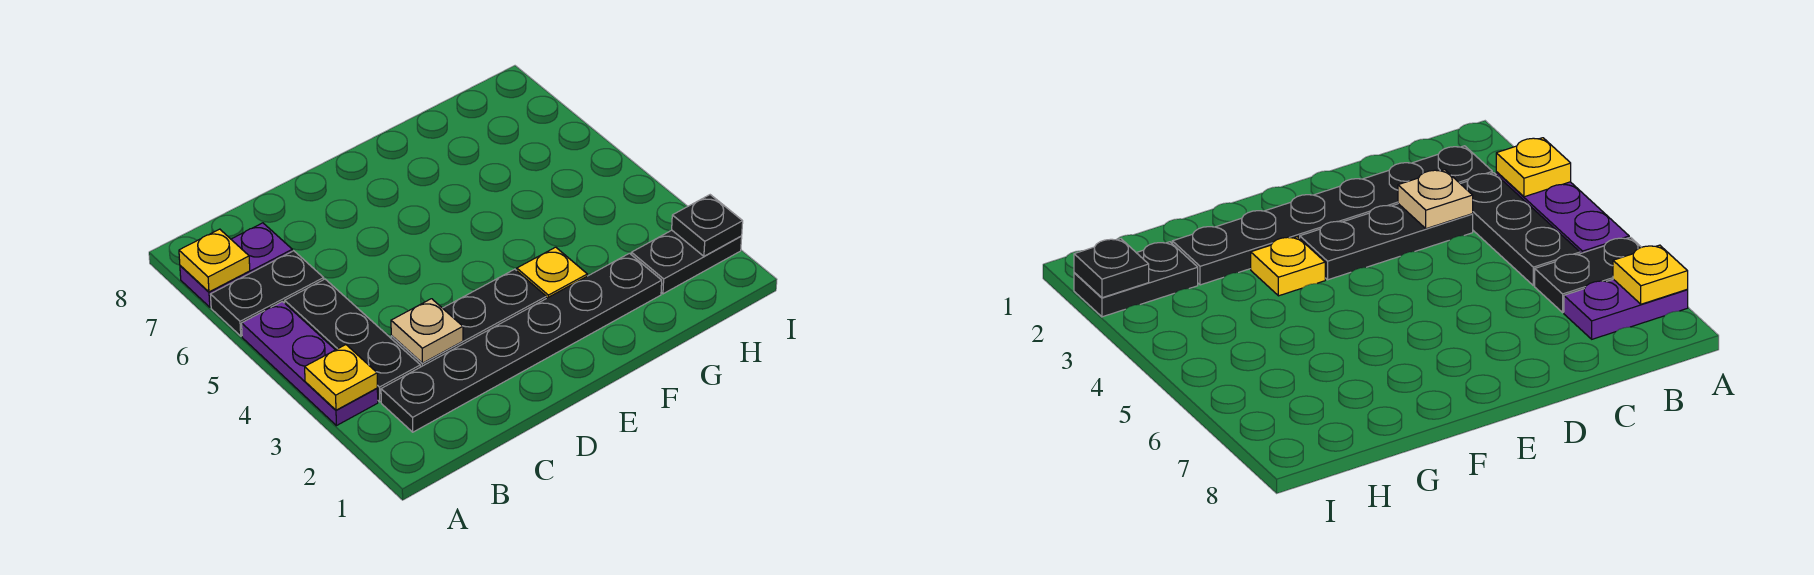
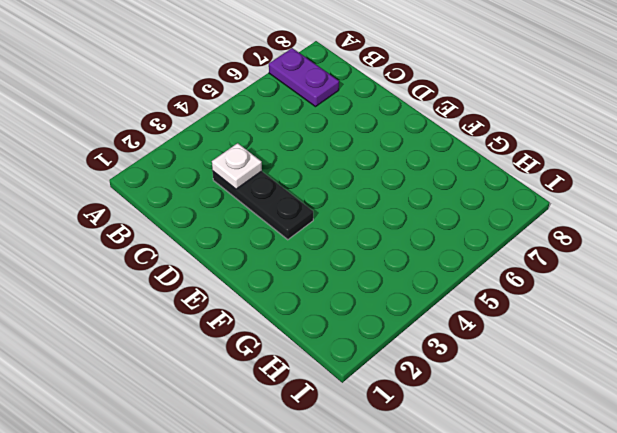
white plate C3 level 2 -> tan plate C3 level 2
none -> purple plate A3:A5 level 1
none -> black plate A6:B6 level 1
none -> black plate B2:G2 level 1

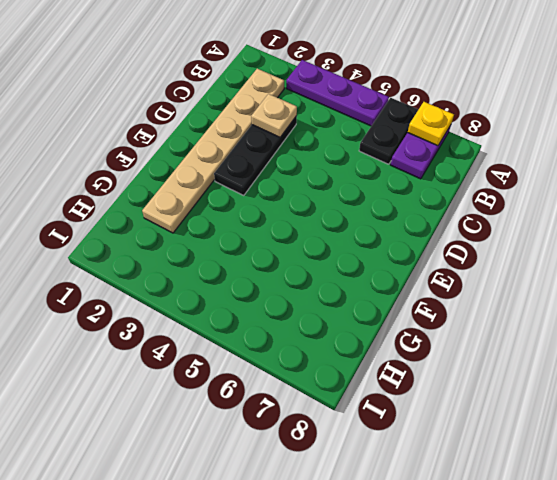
tan plate B2:G2 level 1 -> black plate B2:G2 level 1
none -> black plate B3:B5 level 1
none -> yellow plate F3 level 1
none -> black plate H2:I2 level 1

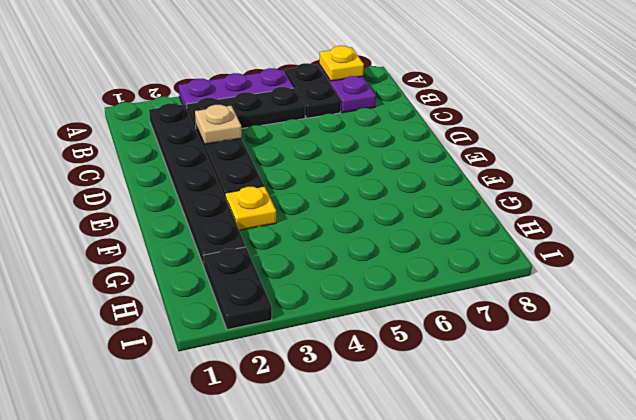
none -> yellow plate A3 level 2
none -> black plate I2 level 2

